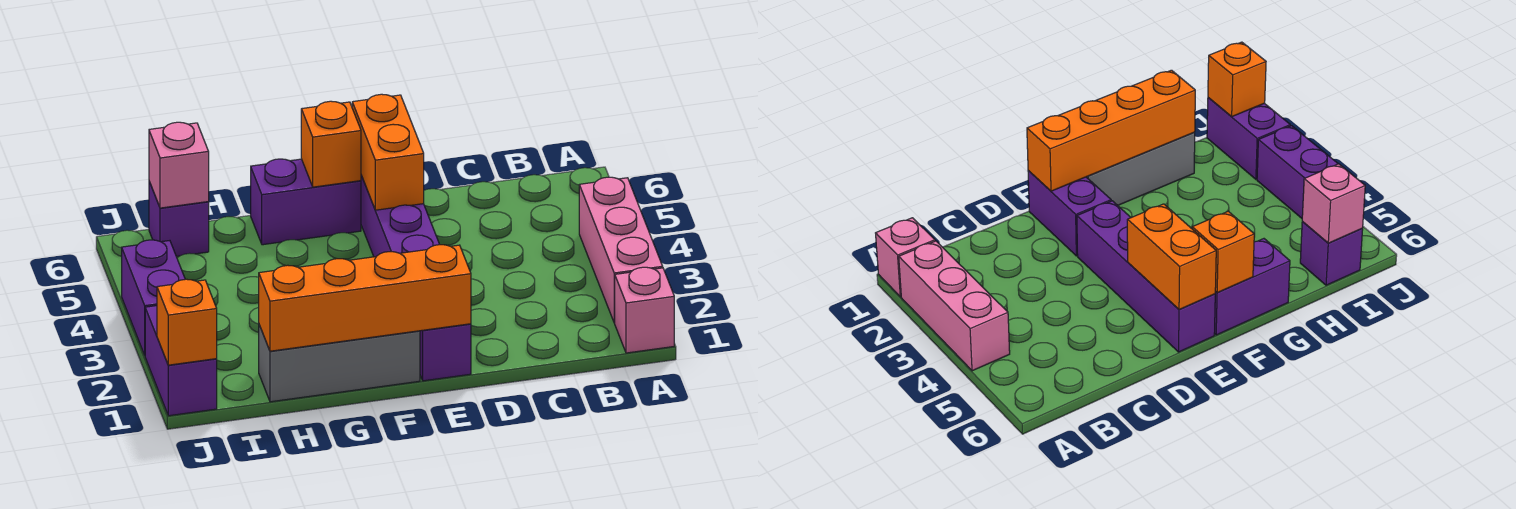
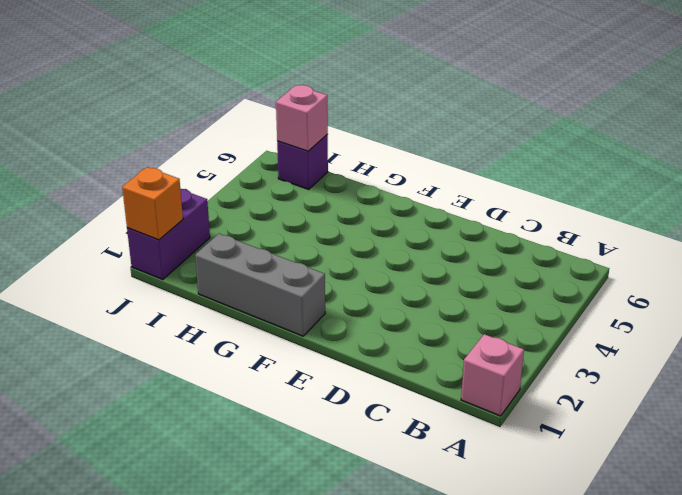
none -> pink brick A2:A4 level 1
none -> purple brick E1:E2 level 1
none -> purple brick E3:E6 level 1

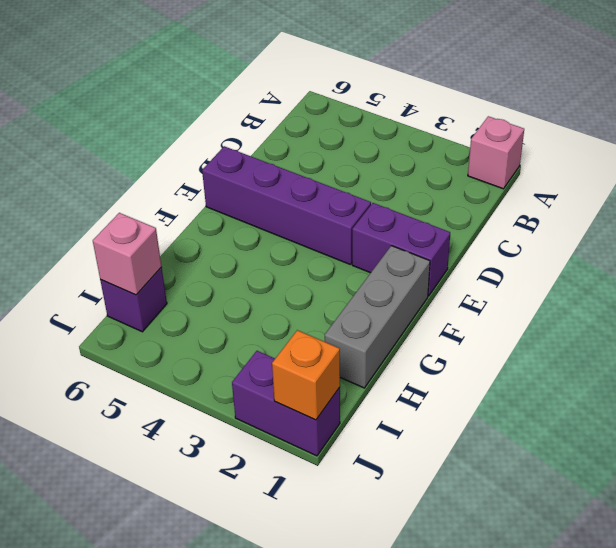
none -> pink brick A2:A4 level 1
none -> purple brick F6:G6 level 1
none -> purple brick J3:J4 level 1

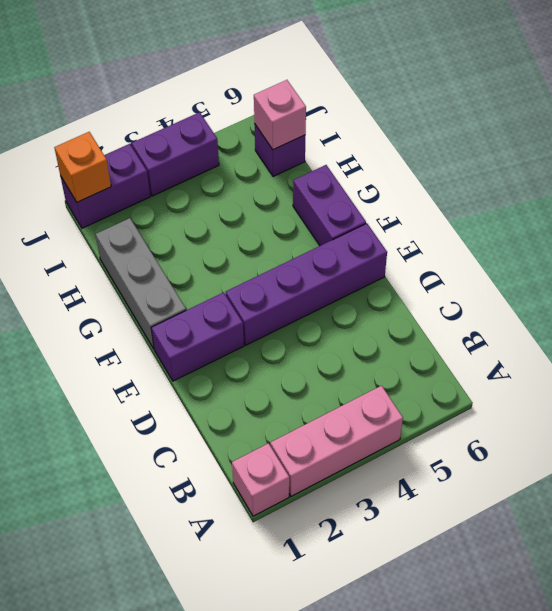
none -> orange brick E1:H1 level 2
none -> orange brick E5:E6 level 2
none -> orange brick F6 level 2

